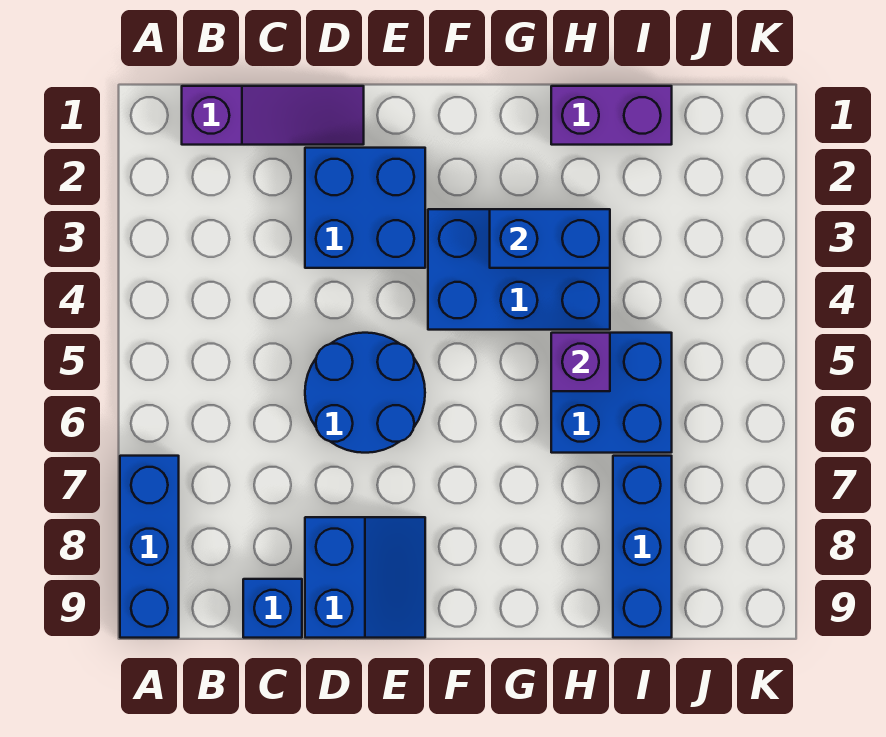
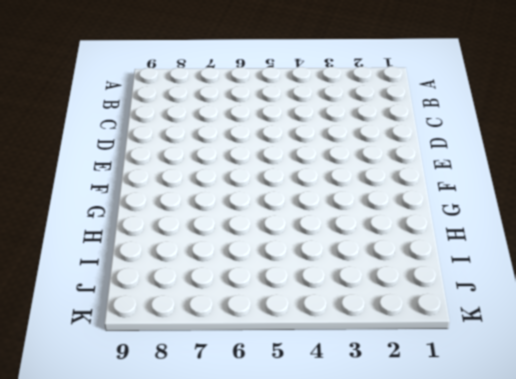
none -> blue brick A7:A9 level 1
none -> purple slope B1:D1 level 1 top B
none -> blue brick C9 level 1

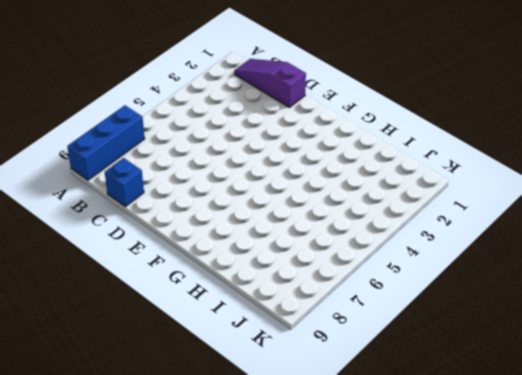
purple slope B1:D1 level 1 top D -> purple slope B1:D1 level 1 top B
none -> blue brick D2:E3 level 1
none -> blue round brick D5:E6 level 1
none -> blue slope D8:E9 level 1 top D

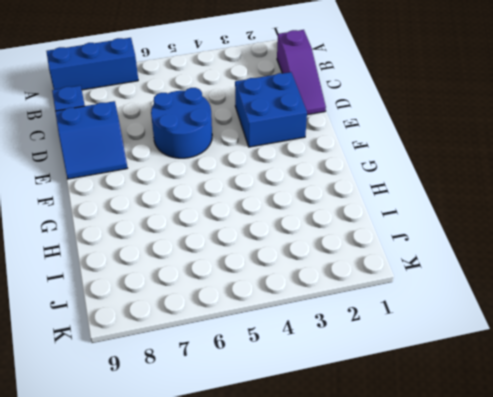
none -> blue brick F3:H4 level 1
none -> purple brick H1:I1 level 1
none -> blue brick H5:I6 level 1

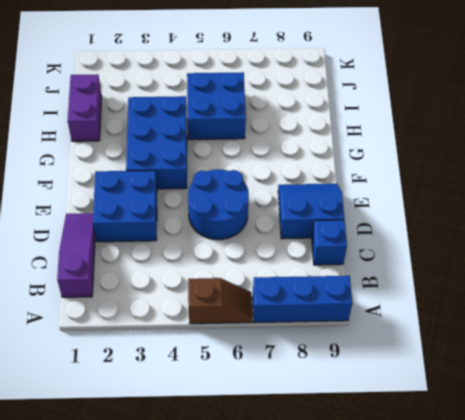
brown slope A5:A6 level 1 top 5 -> none
none -> blue brick I7:I9 level 1
none -> blue brick G3:H3 level 2
none -> purple brick H5 level 2

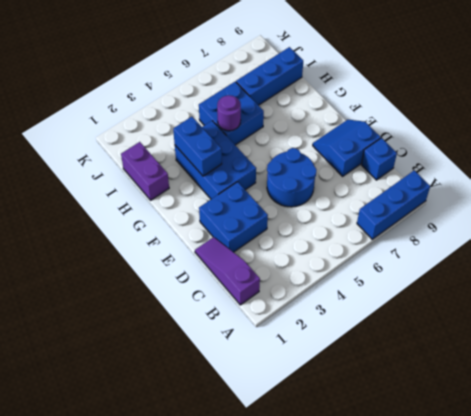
purple round brick H5 level 2 -> purple brick H5 level 2

